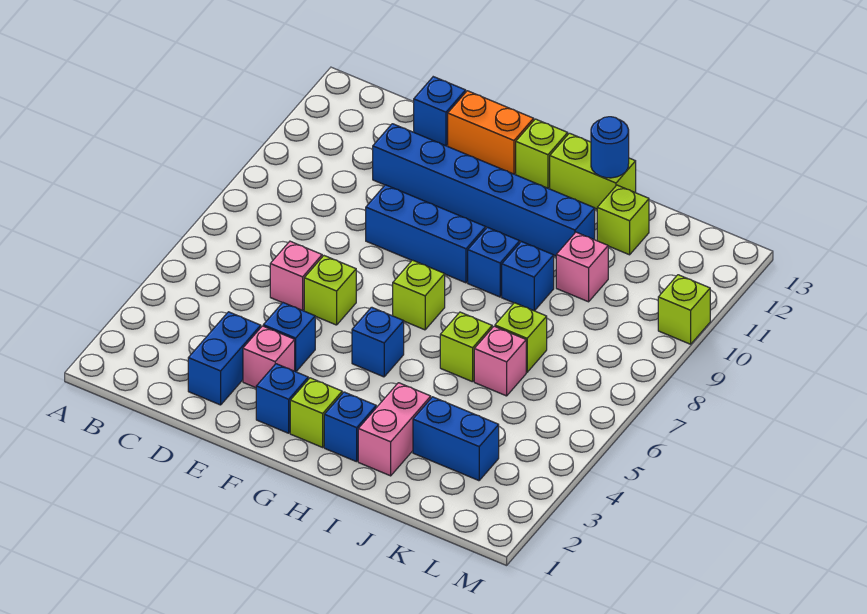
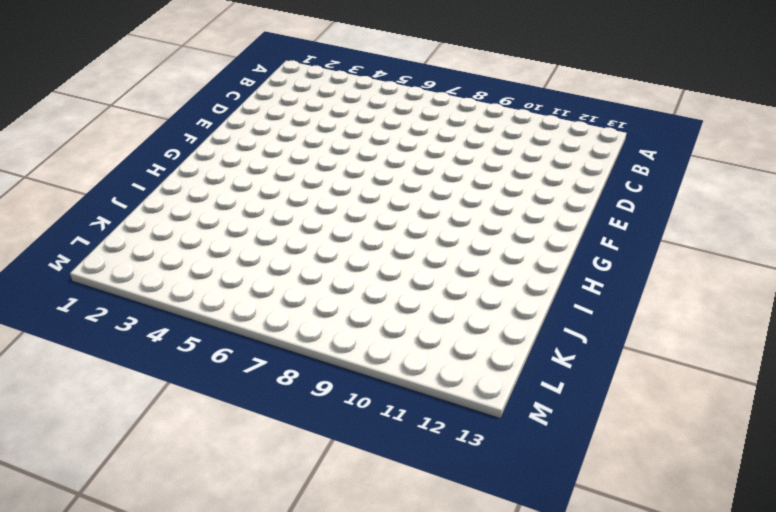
none -> blue brick D2:D3 level 1
none -> pink brick D6 level 1
none -> blue brick D11:I11 level 1

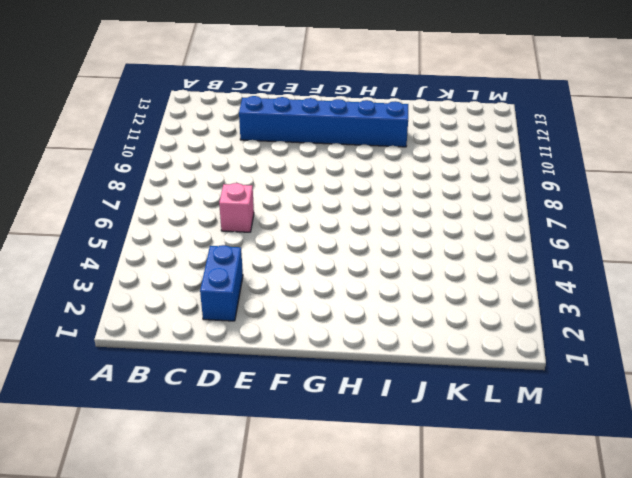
none -> blue brick D13 level 1
none -> pink brick E3 level 1
none -> blue brick E4 level 1

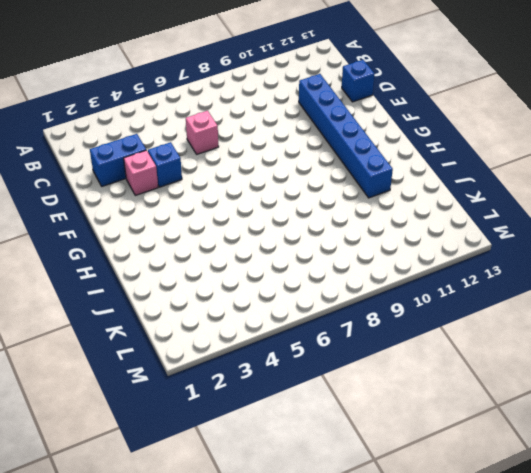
none -> lime brick E6 level 1
none -> blue brick E9:G9 level 1
none -> orange brick E13:F13 level 1

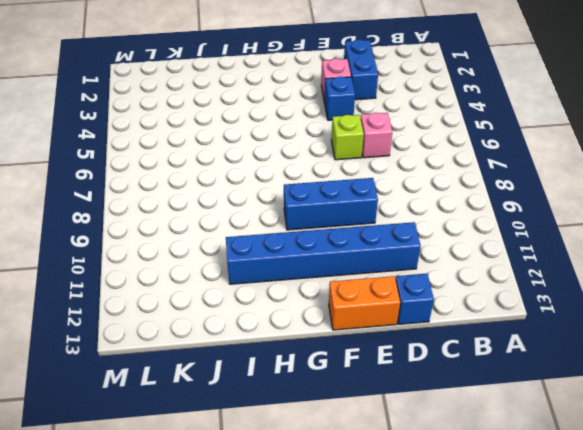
none -> blue brick F2 level 1
none -> lime brick G2 level 1
none -> blue brick G5 level 1

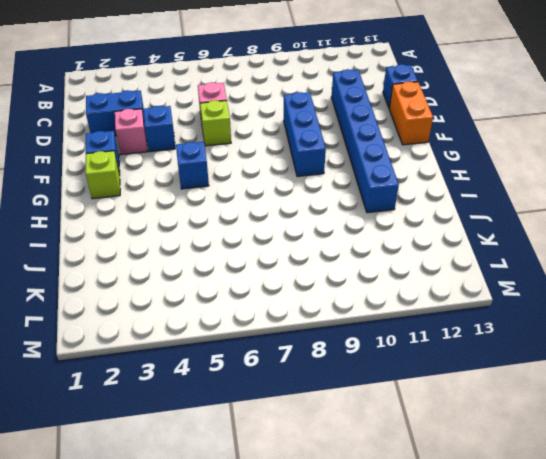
none -> lime brick G7 level 1
none -> lime brick G13 level 1
none -> blue brick H2 level 1

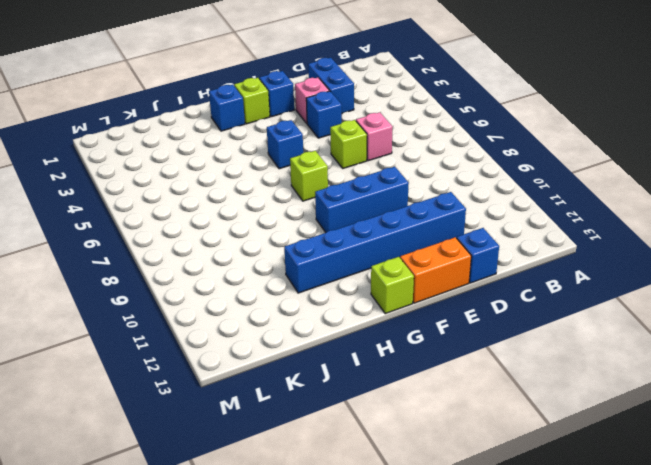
none -> blue brick H9 level 1
none -> lime brick H13:I13 level 1
none -> pink brick I2:I3 level 1

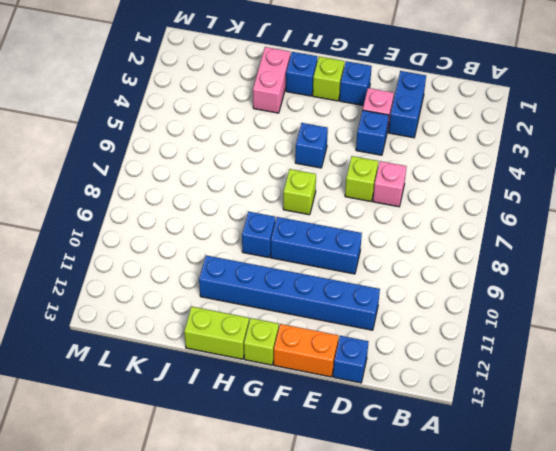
none -> lime brick I6 level 1
none -> blue brick I9 level 1
none -> blue brick J3:K3 level 1

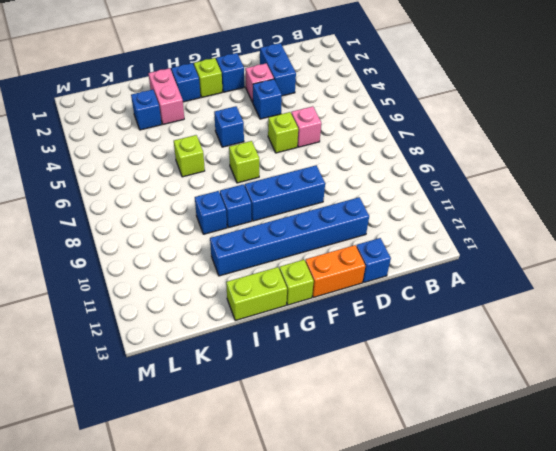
blue brick J3 level 1 -> blue brick J3:K3 level 1
none -> pink brick J6 level 1
none -> lime brick J7 level 1
none -> pink brick J10 level 1

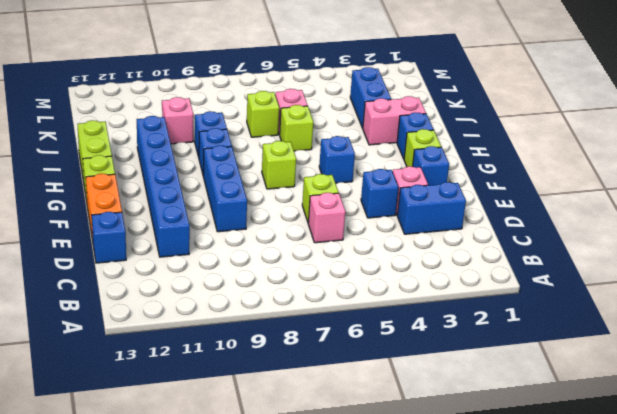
none -> lime brick J12 level 1
none -> lime brick M10 level 1
none -> blue round brick I13 level 2

